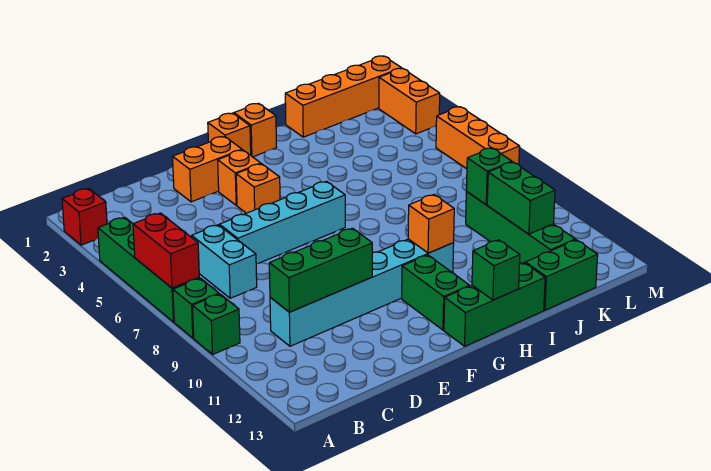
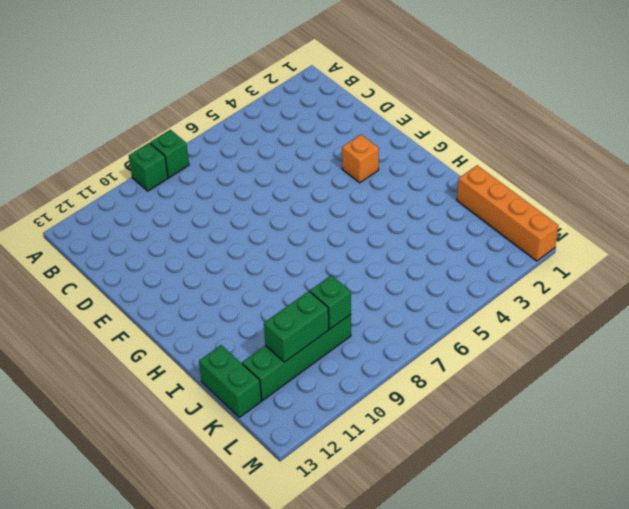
none -> red brick A2 level 1
none -> green brick A4:A7 level 1
none -> cyan brick C6:C7 level 1

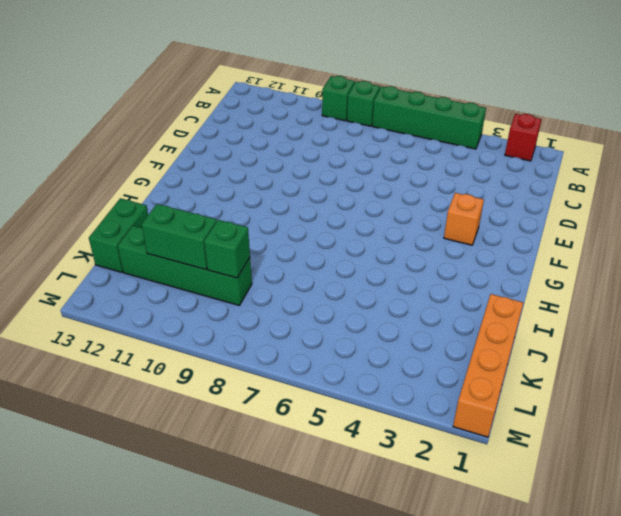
none -> cyan brick C6:C7 level 1
none -> cyan brick C10:H10 level 1
none -> cyan brick D6:G6 level 1

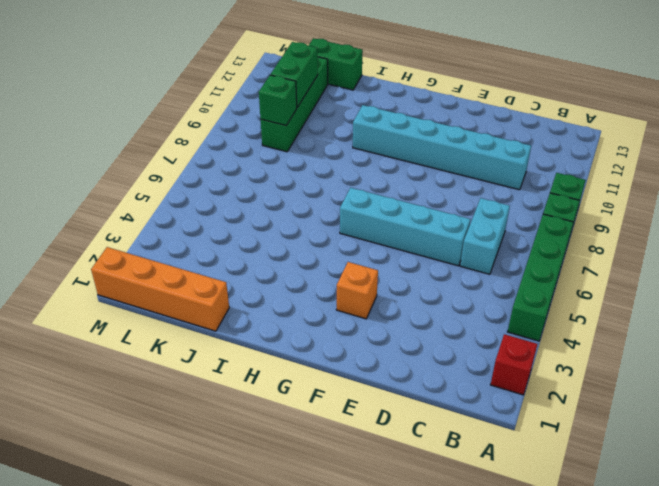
none -> orange brick E2:F2 level 1
none -> orange brick F4 level 1
none -> orange brick G1 level 1

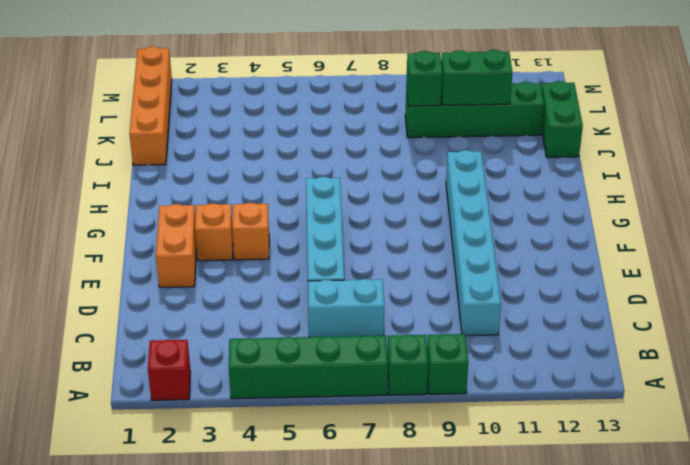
none -> orange brick G1 level 1
none -> green brick G11:G12 level 1
none -> green brick G13:I13 level 1

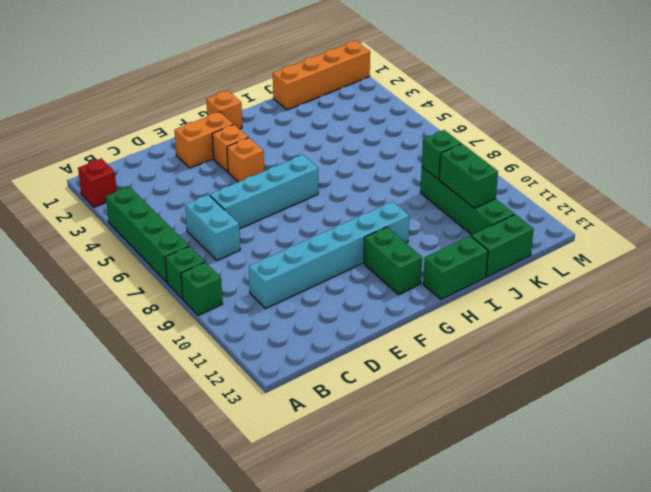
green brick H13:I13 level 1 -> green brick G13:I13 level 1
none -> orange brick H1 level 1
none -> orange brick M2:M3 level 1
none -> orange brick M5:M7 level 1

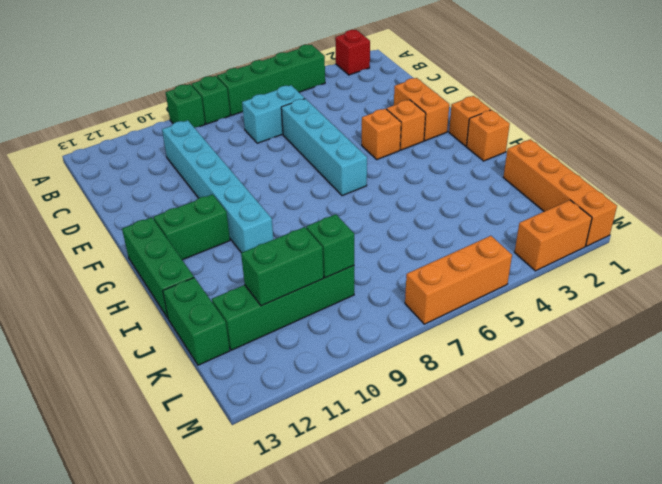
none -> red brick A6:A7 level 2
none -> green brick C10:E10 level 2
none -> orange brick H10 level 2

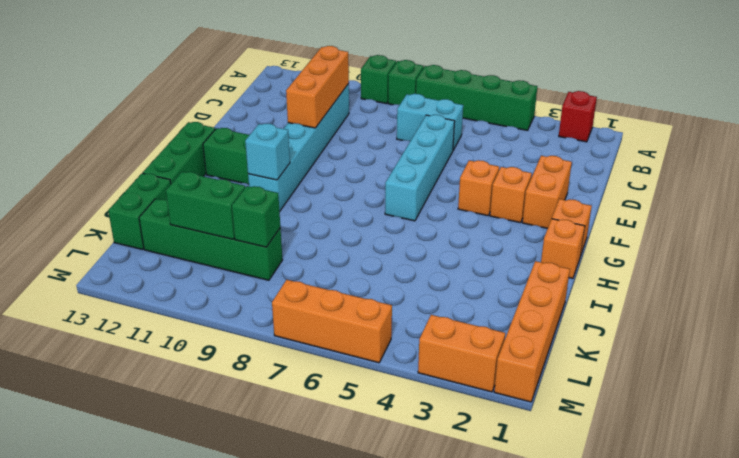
orange brick C10:E10 level 2 -> green brick C10:E10 level 2
cyan brick H10 level 2 -> orange brick H10 level 2
none -> red brick A6:A7 level 2
none -> green brick H13 level 2

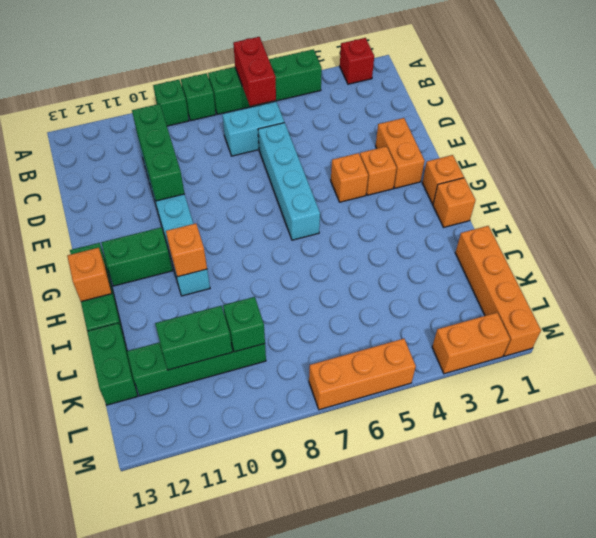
red brick A6:B6 level 2 -> red brick A6:A7 level 2
orange brick H13 level 2 -> green brick H13 level 2

